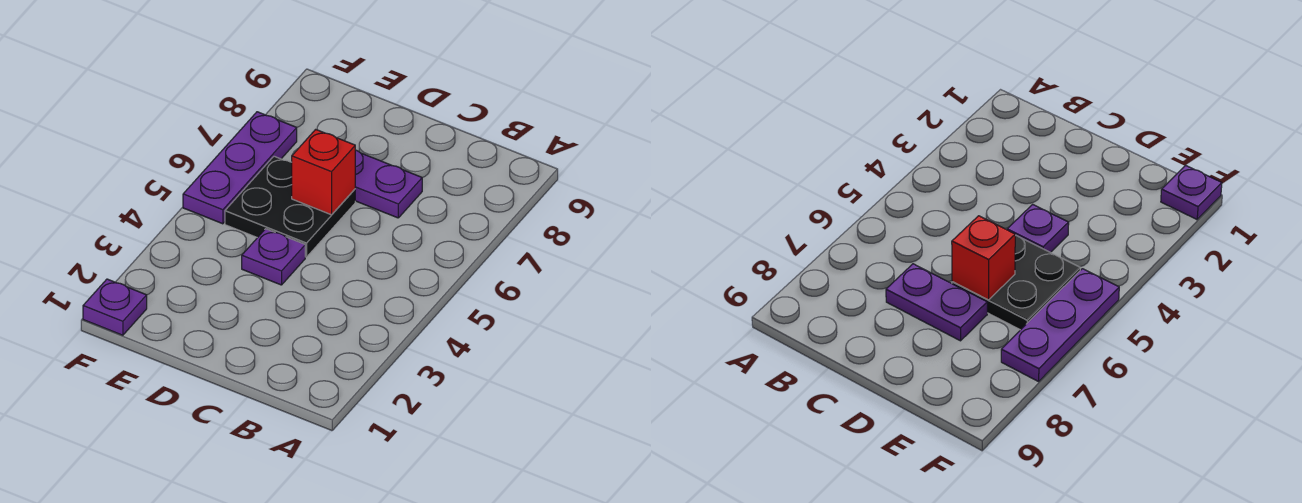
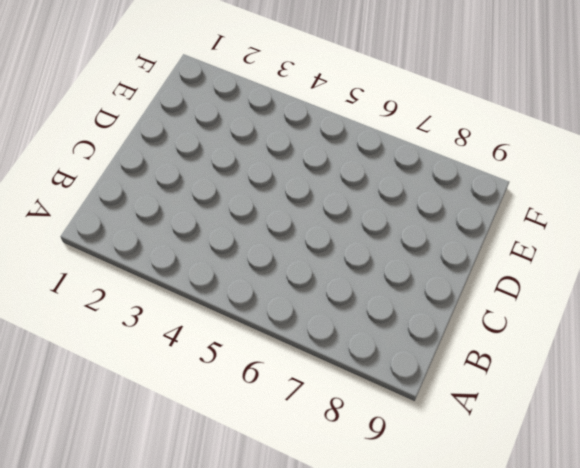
none -> purple plate C7:D7 level 1
none -> purple plate D4 level 1

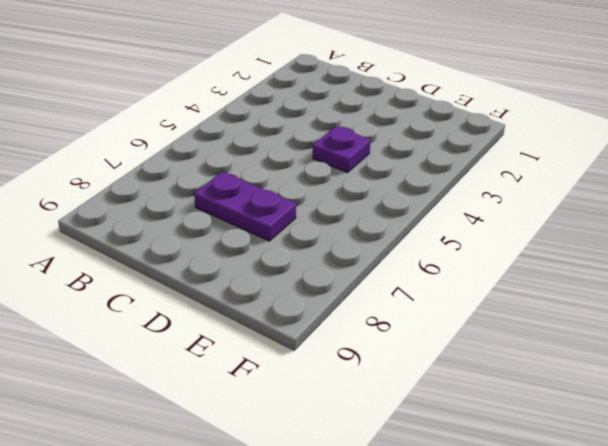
none -> black plate D5:E6 level 1
none -> purple plate F1 level 1

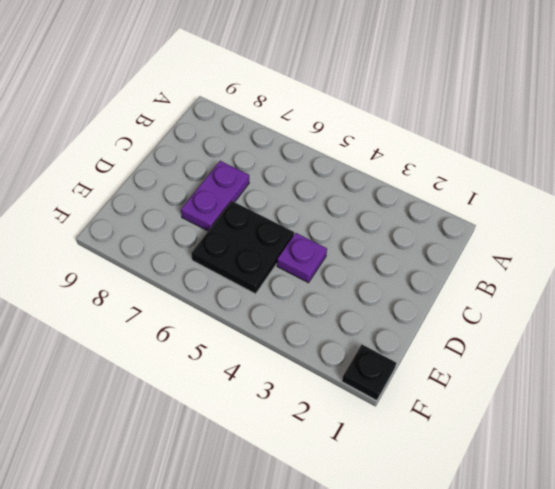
black plate F1 level 1 -> purple plate F1 level 1
none -> purple plate F5:F7 level 1
none -> red brick D6 level 2

